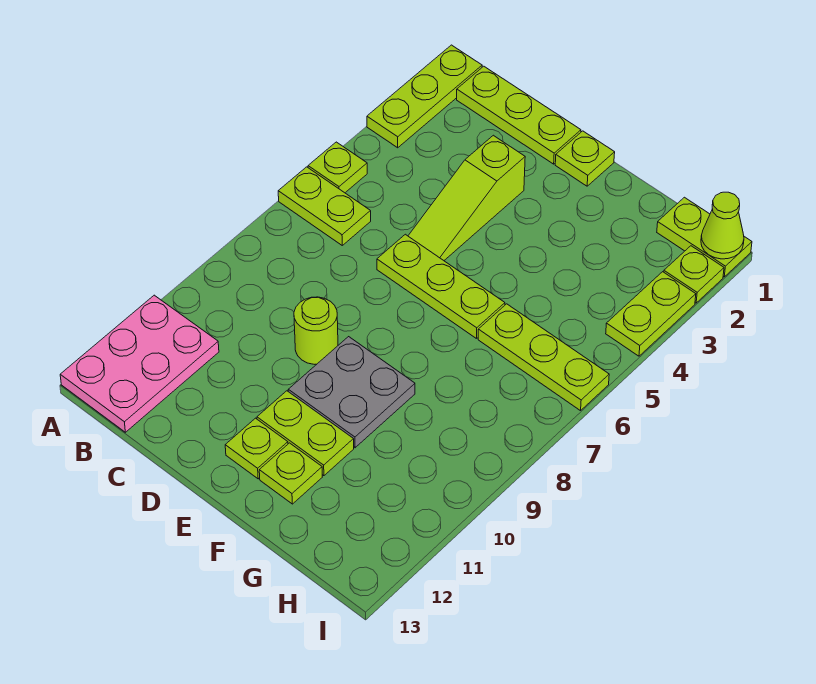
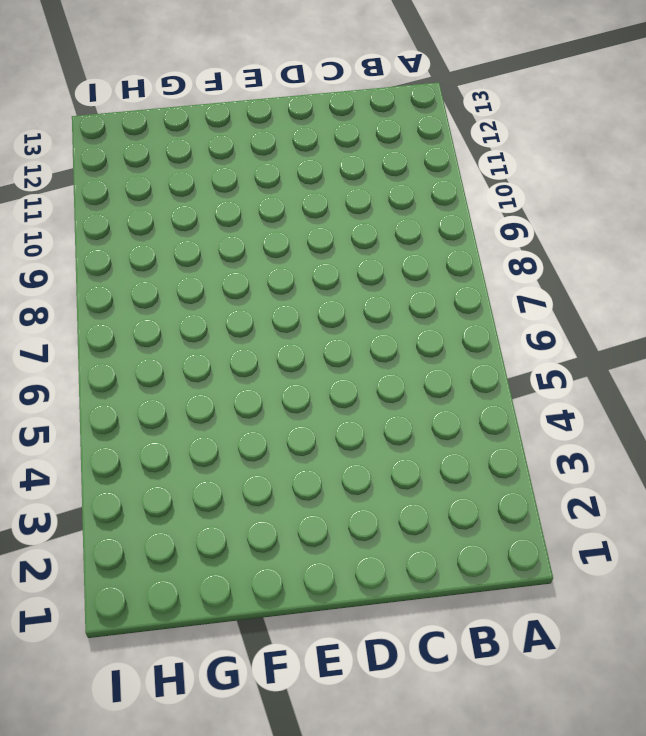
none -> lime plate A1:A3 level 1
none -> lime plate A5 level 1
none -> lime plate A6:B6 level 1

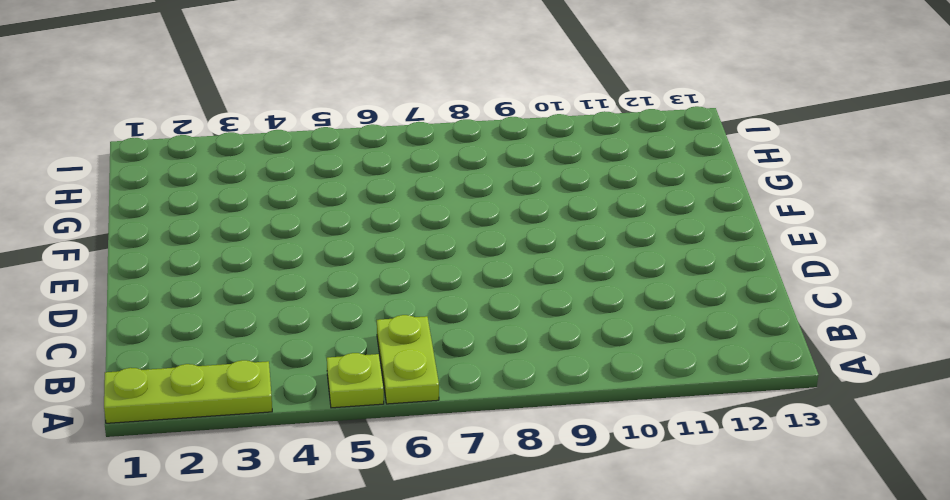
none -> pink plate A11:B13 level 1
none -> lime plate B1:D1 level 1
none -> lime slope D3:D5 level 1 top 3

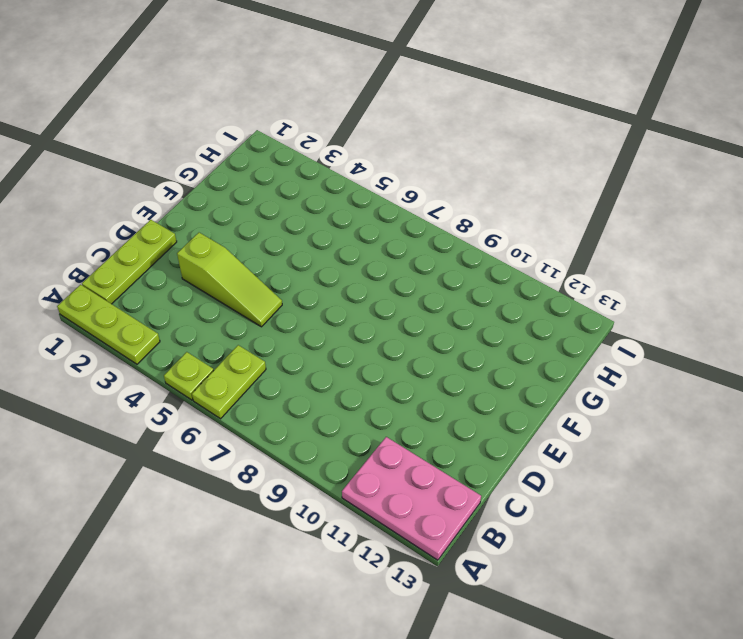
none -> lime plate D6:F6 level 1
none -> lime round brick D9 level 1
none -> lime plate E1 level 1

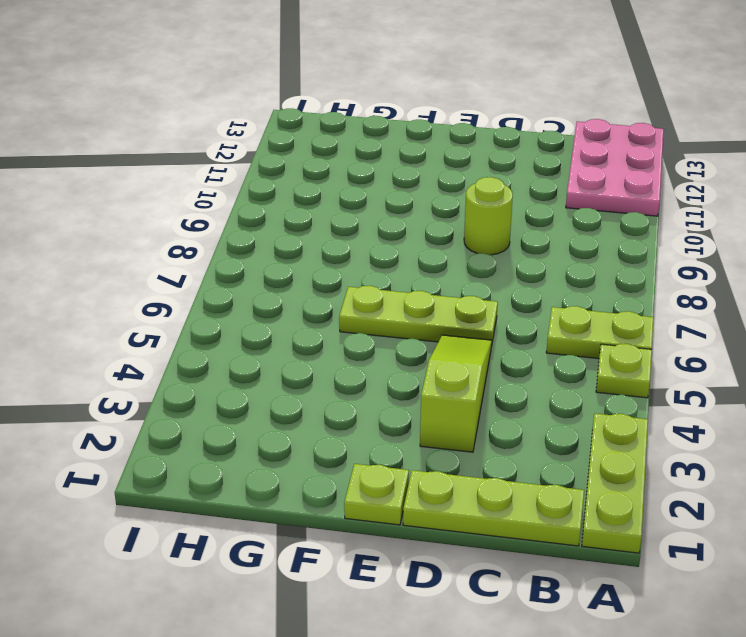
none -> grey plate E9:F10 level 1
none -> lime plate E11:F11 level 1
none -> lime plate E12 level 1

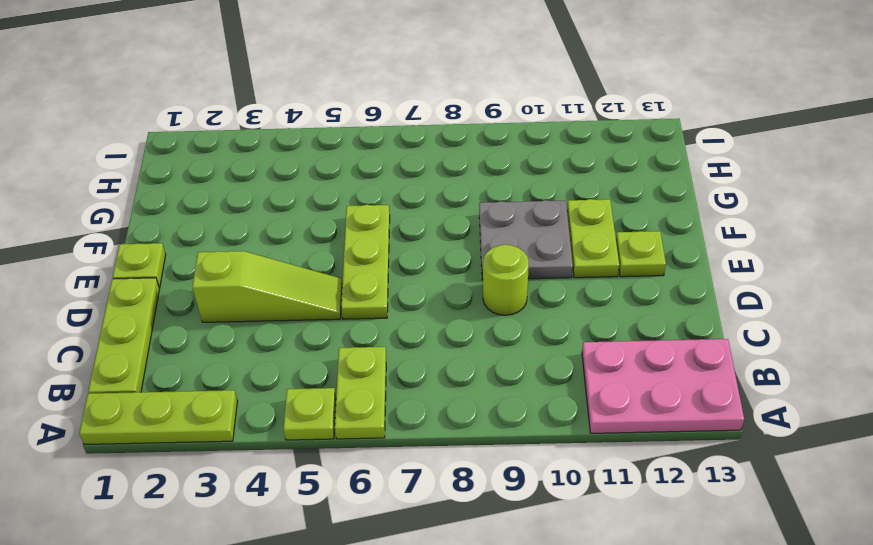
none -> lime plate F12 level 1
none -> lime plate G6:I6 level 1
none -> lime plate H1:I1 level 1

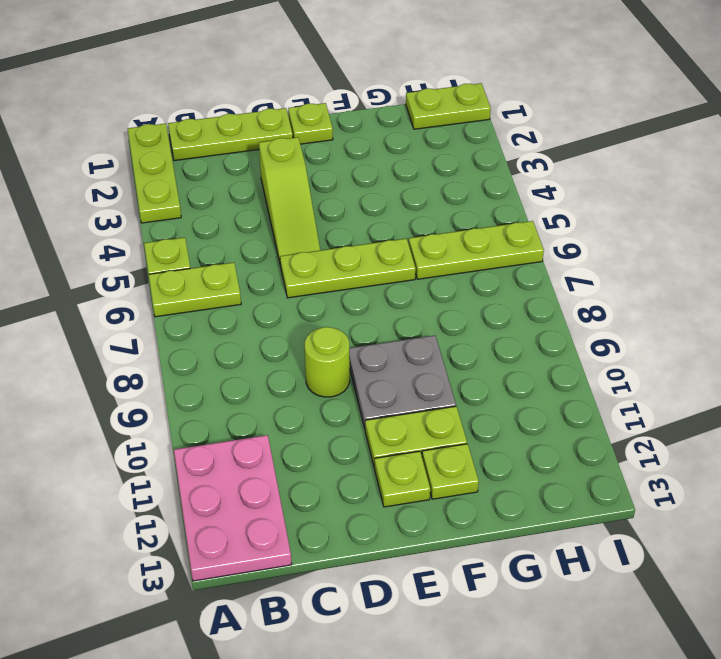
none -> lime plate I2 level 1
none -> lime plate I3:I4 level 1
none -> lime cone I1 level 2

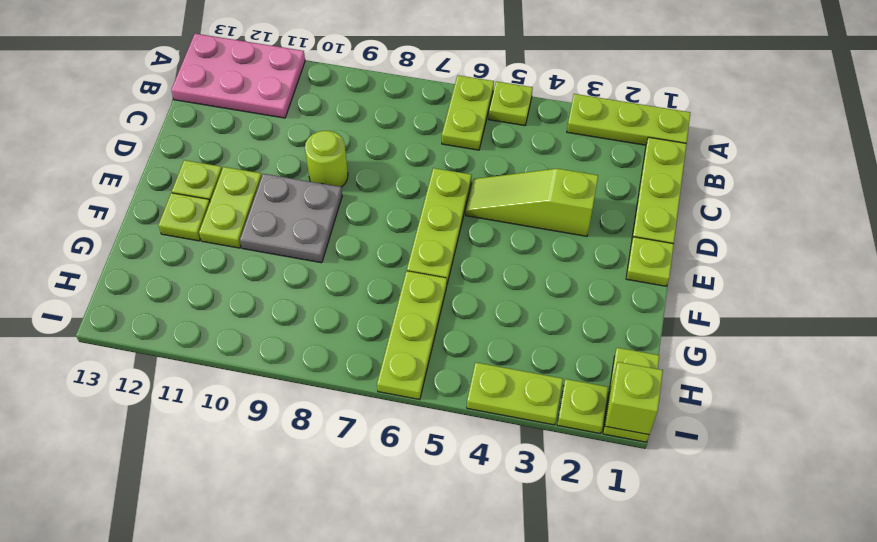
lime brick I1 level 2 -> lime cone I1 level 2

